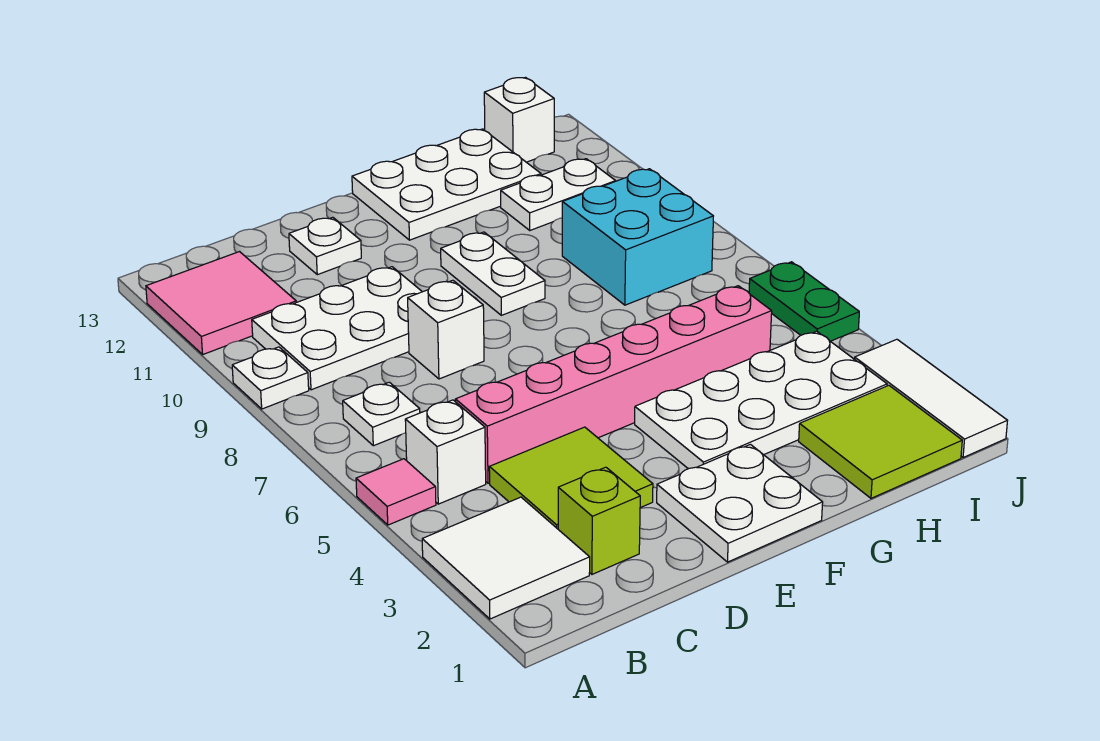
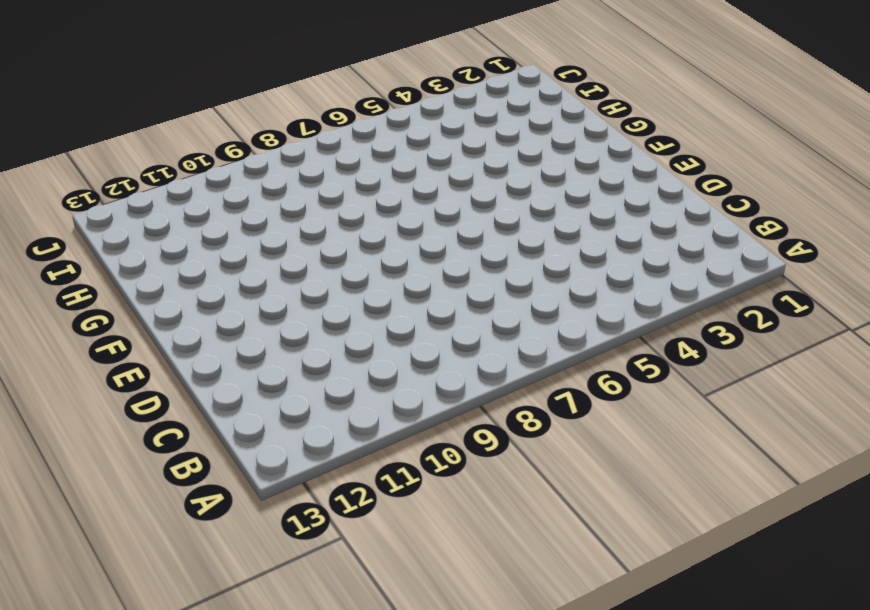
none -> white tile A2:B3 level 1
none -> pink tile A5 level 1
none -> white plate A9 level 1

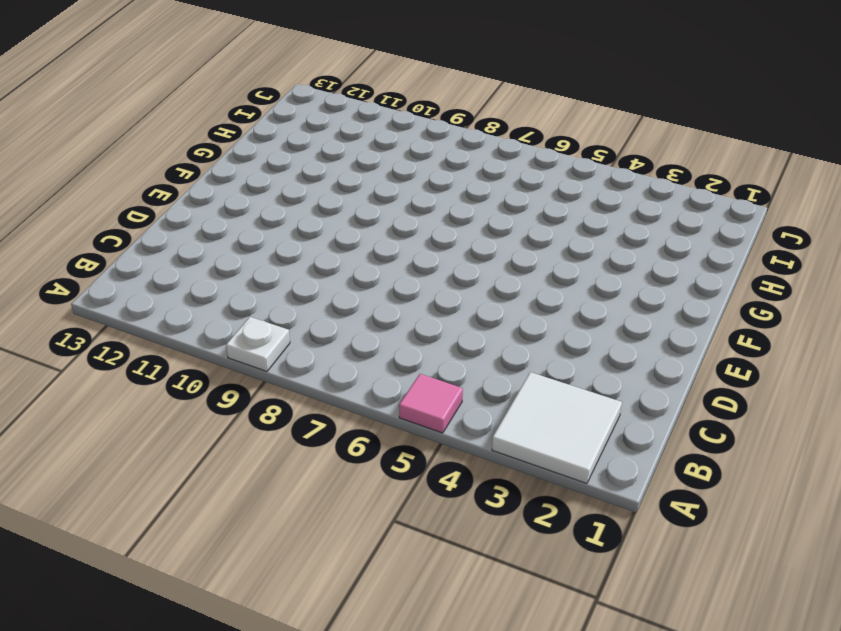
none -> pink tile A11:B12 level 1
none -> white brick B5 level 1
none -> white plate B7 level 1

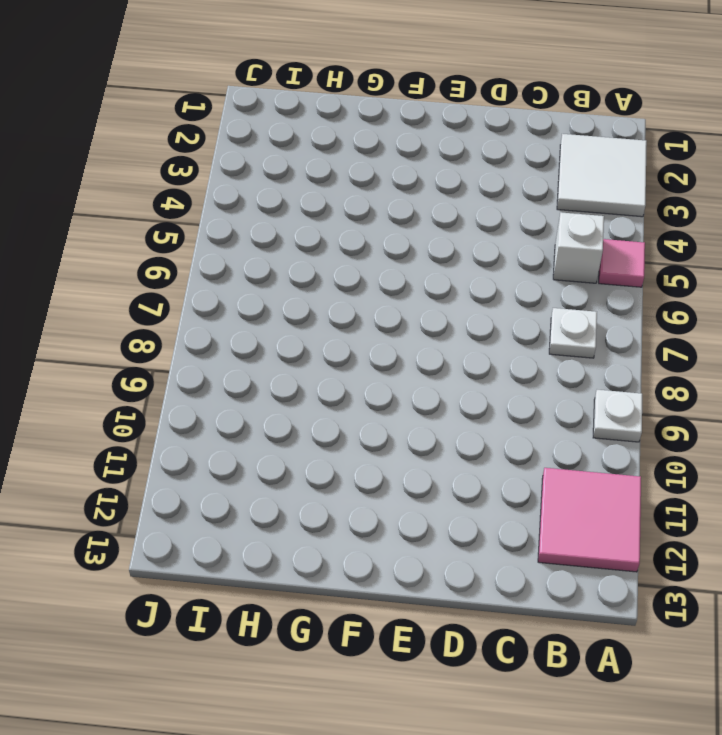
none -> white plate B9:D10 level 1
none -> lime brick C2 level 1
none -> lime tile C3:D4 level 1

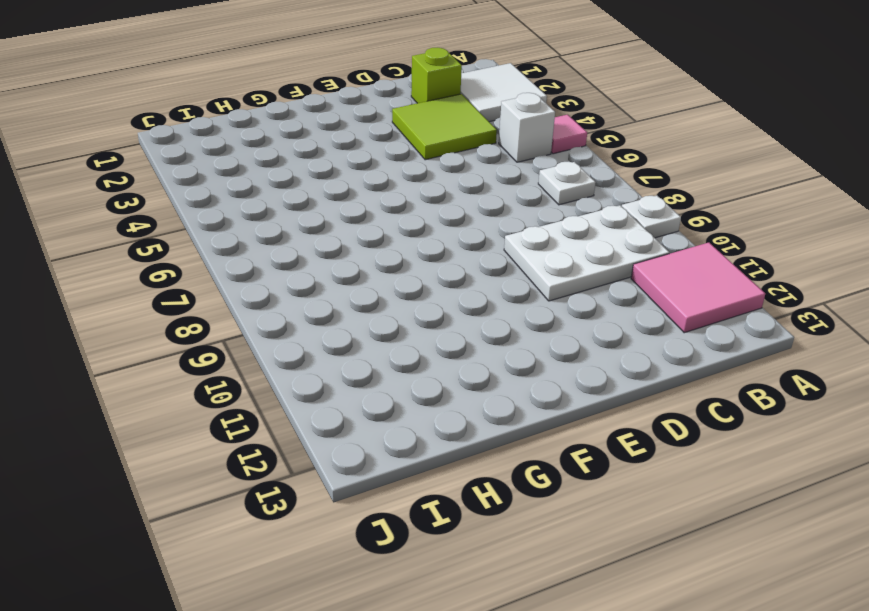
none -> pink brick C5:H5 level 1
none -> white brick D8 level 1
none -> white plate D12 level 1

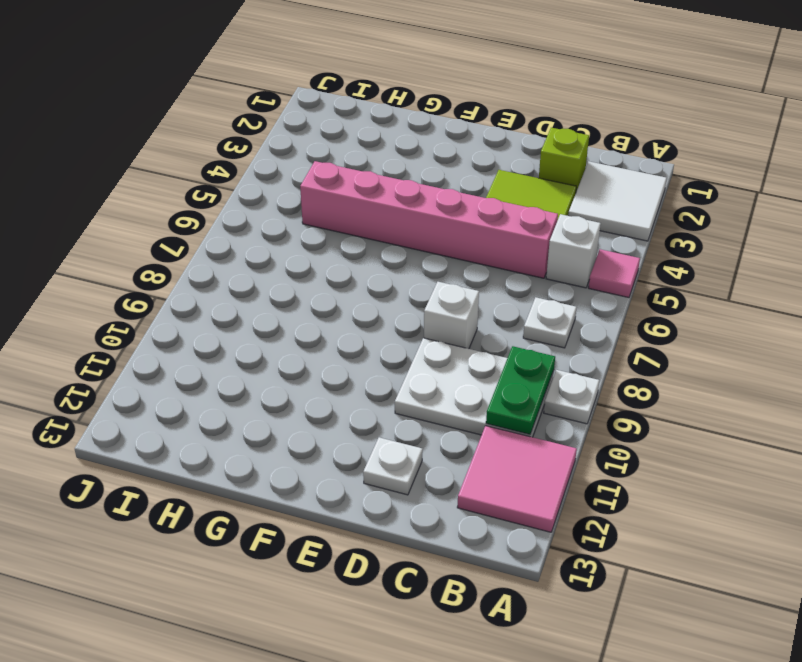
green plate B9:B10 level 2 -> green plate J5:J6 level 1
none -> white plate E1:F2 level 1
none -> white plate F3:I4 level 1
none -> white plate F9:F10 level 1

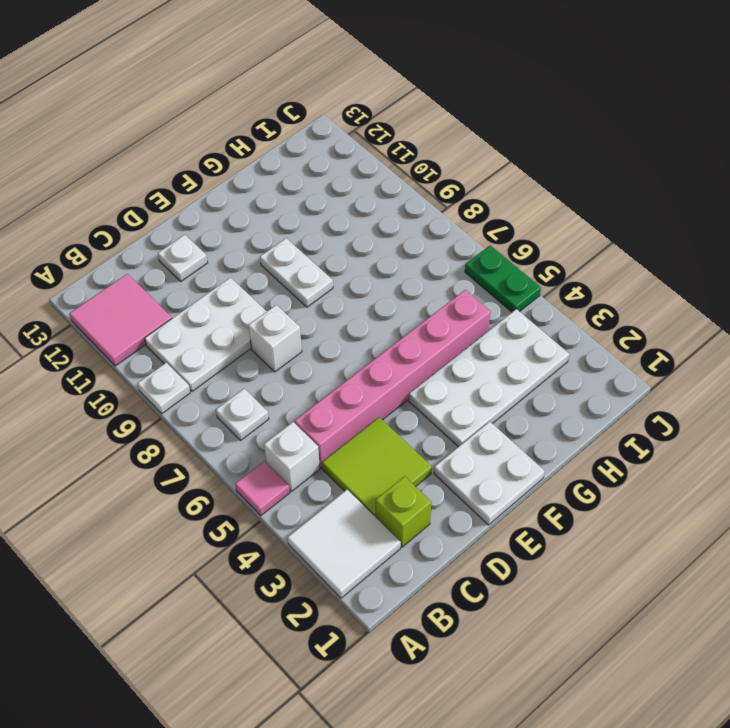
none -> white plate F12:H13 level 1
none -> lime tile H1:I2 level 1
none -> cyan brick H8:I9 level 1

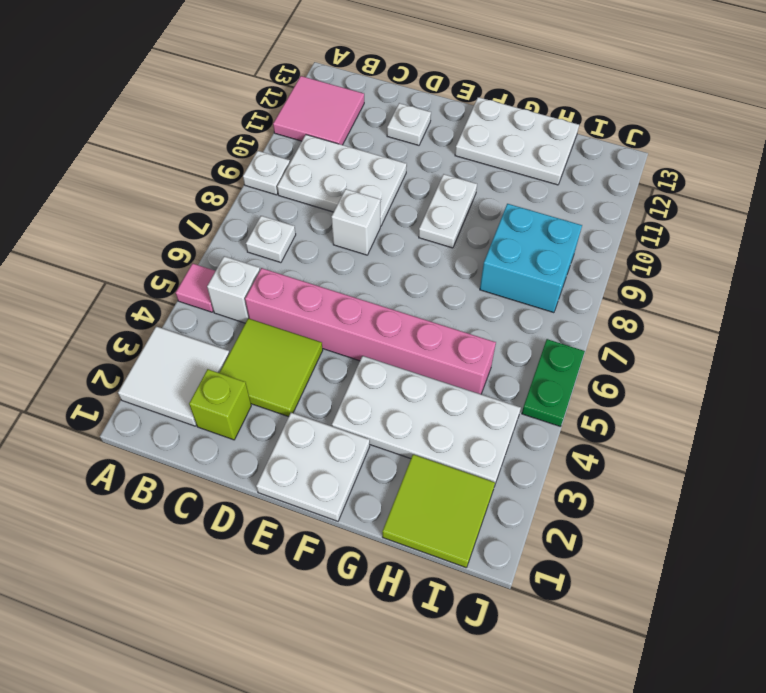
none -> white plate H11:I11 level 1
none -> white brick I13 level 1
none -> white tile J1:J3 level 1

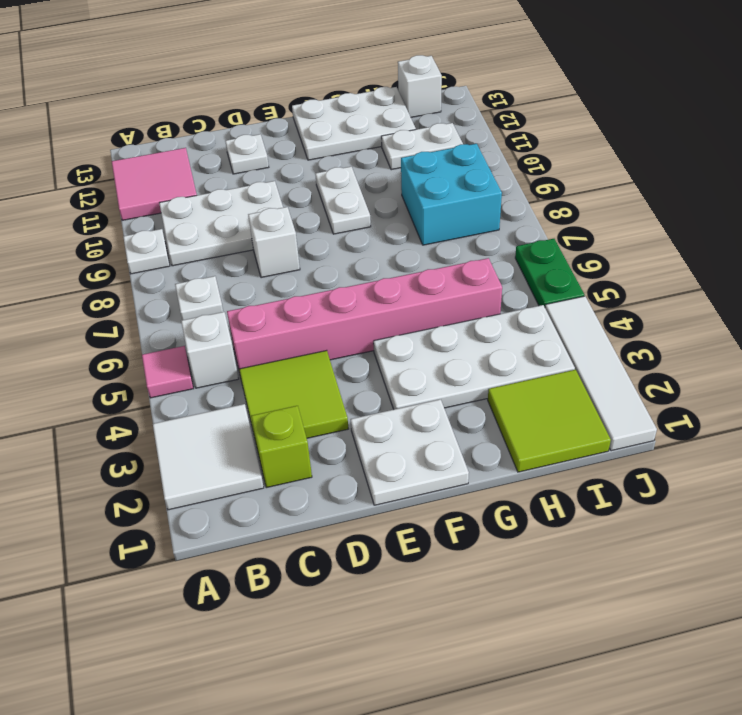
white tile J1:J4 level 1 -> white tile J1:J3 level 1

